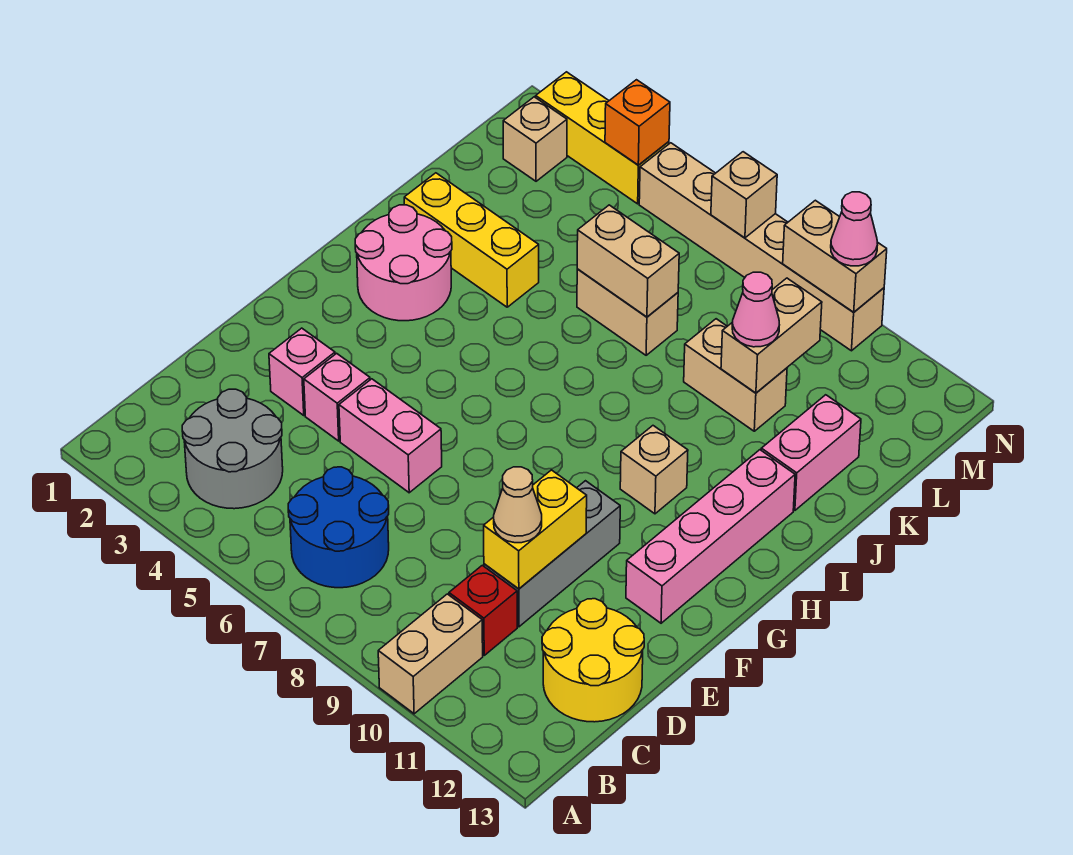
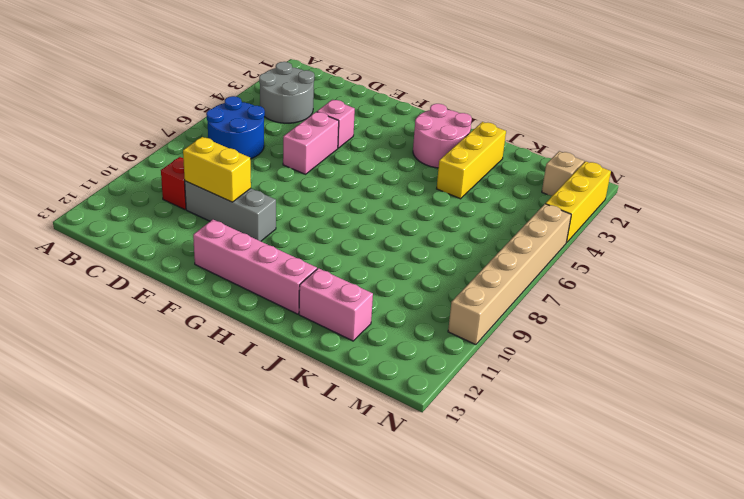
none -> tan brick A10:B10 level 1
none -> yellow round brick C12:D13 level 1
none -> pink brick E3 level 1

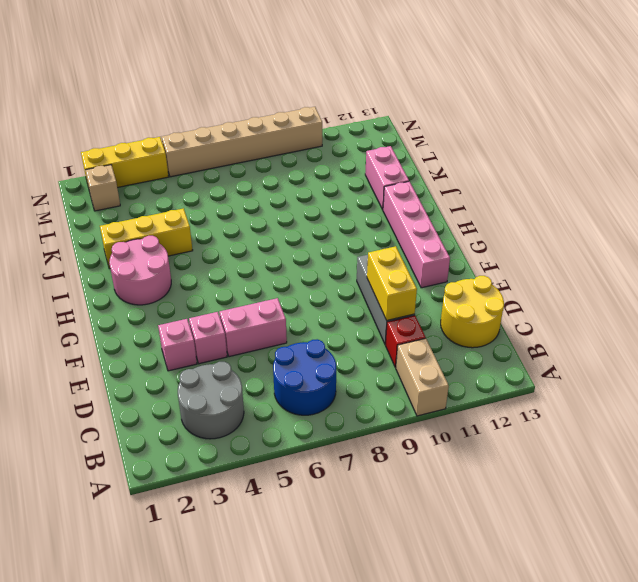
none -> tan brick H10 level 1
none -> tan brick K6:K7 level 1
none -> tan brick K9:K10 level 1

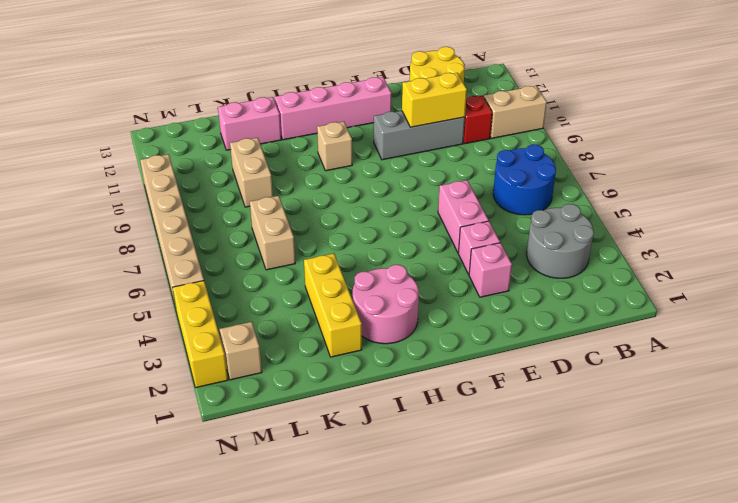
none -> tan brick K6:K7 level 2
none -> tan brick K10:L10 level 2
none -> orange brick N4 level 2

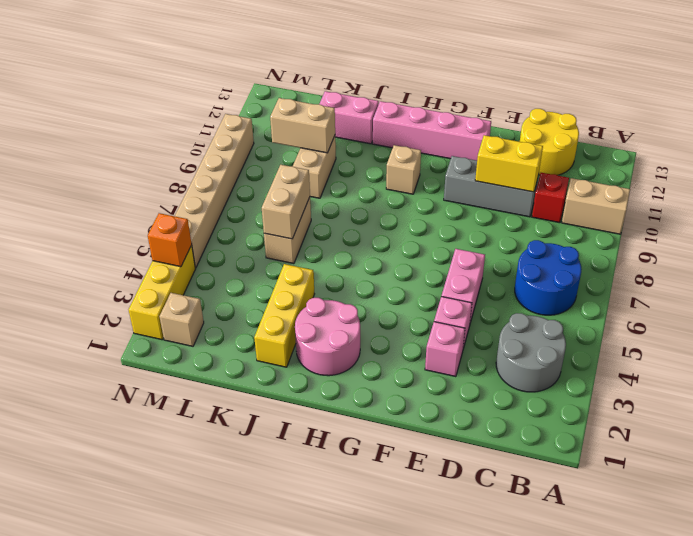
none -> tan brick N7 level 2
none -> tan brick N9:N10 level 2
none -> tan cone D10 level 3

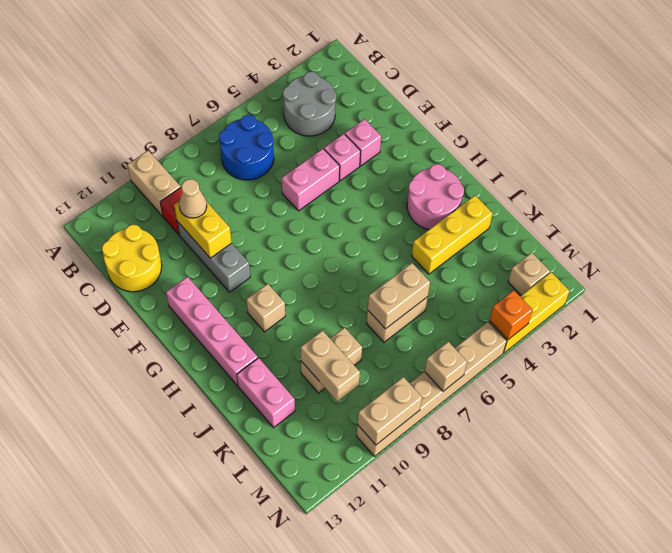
none -> pink cone K10 level 3
none -> pink cone N10 level 3

